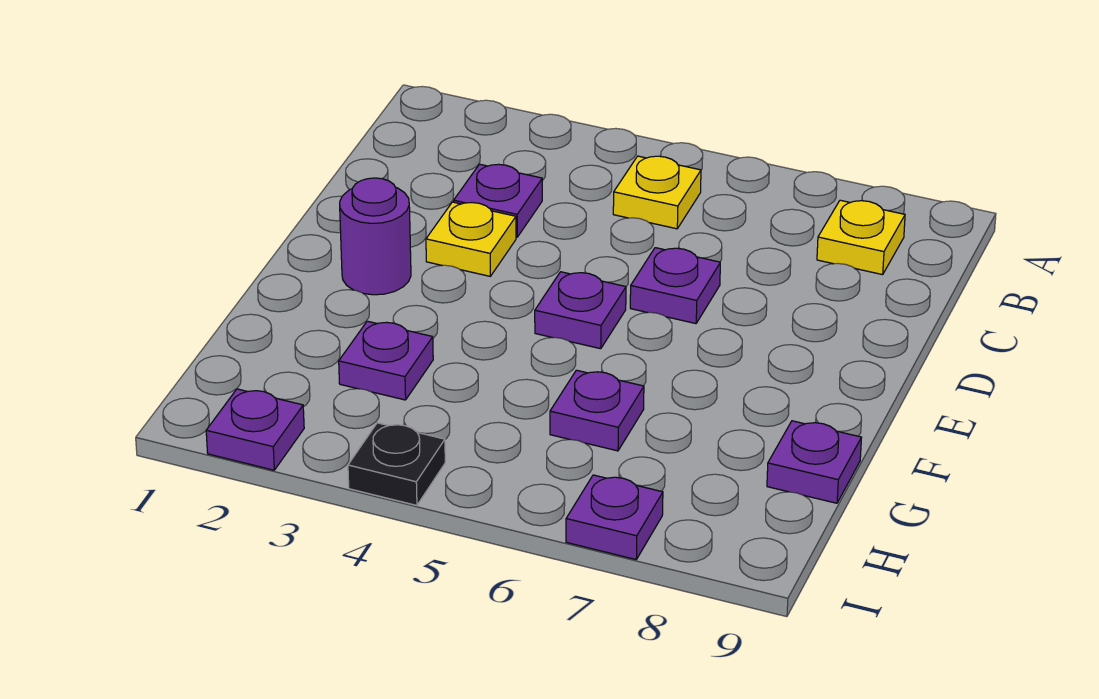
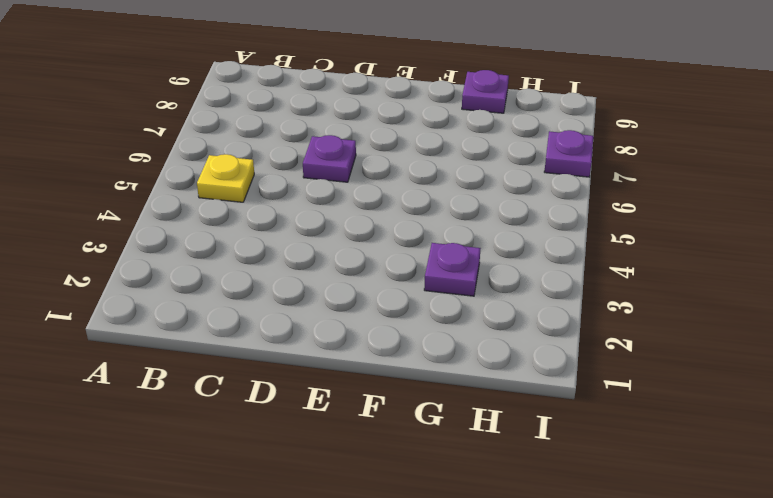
none -> yellow plate B8 level 1
none -> purple plate C3 level 1
none -> yellow plate D3 level 1

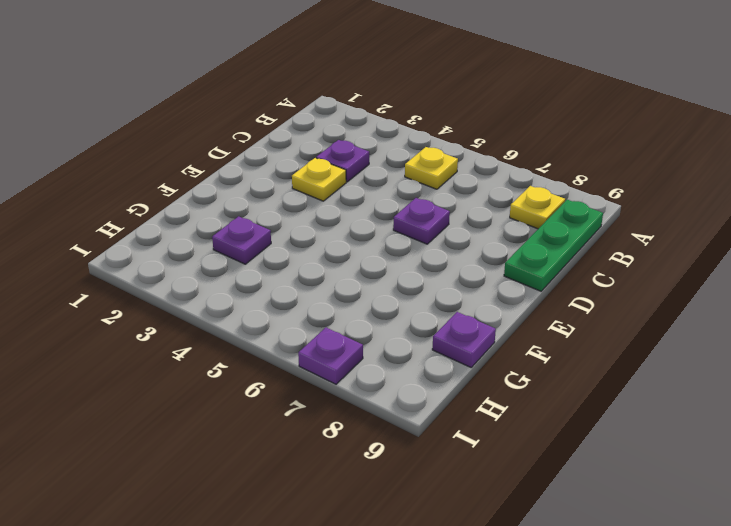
green plate B9:D9 level 1 -> none
none -> purple round brick E2 level 1
none -> purple plate E5 level 1
none -> purple plate G6 level 1

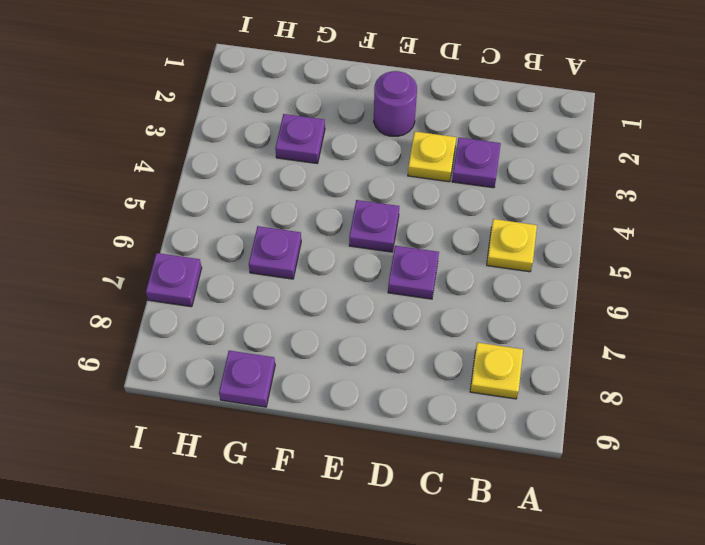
none -> purple plate I2 level 1
none -> black plate I4 level 1

